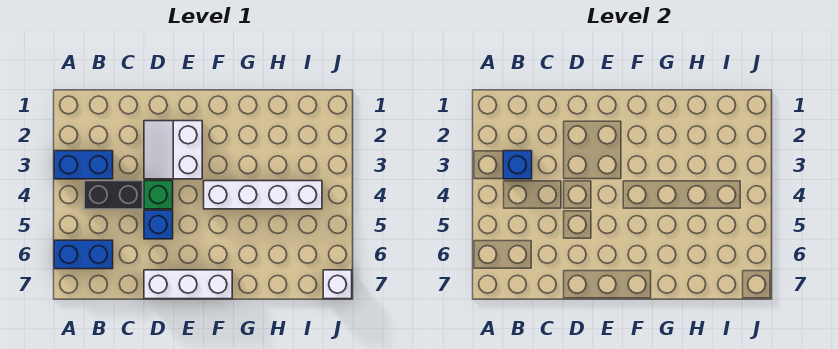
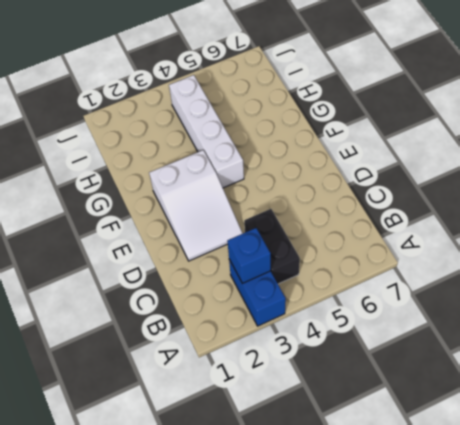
white slope D2:F3 level 1 top F -> white slope D2:E3 level 1 top E
none -> blue brick A6:B6 level 1
none -> green brick D4 level 1

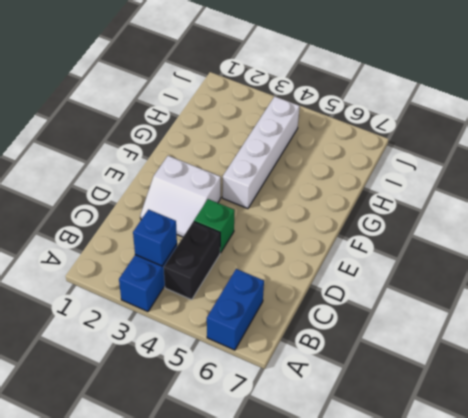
none -> blue brick D5 level 1
none -> white brick D7:F7 level 1

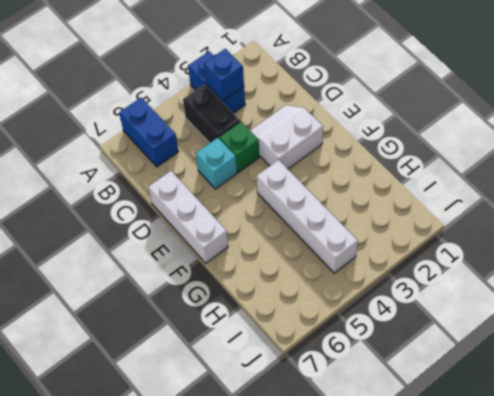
cyan brick D5 level 1 -> blue brick D5 level 1
none -> white brick J7 level 1

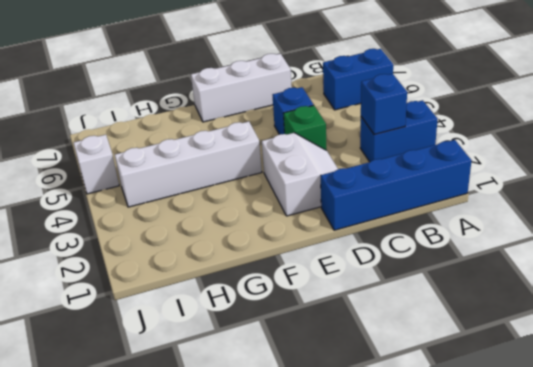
blue brick A1:D1 level 1 -> none
white brick J5 level 1 -> white brick J7 level 1
none -> black brick B4:C4 level 1

